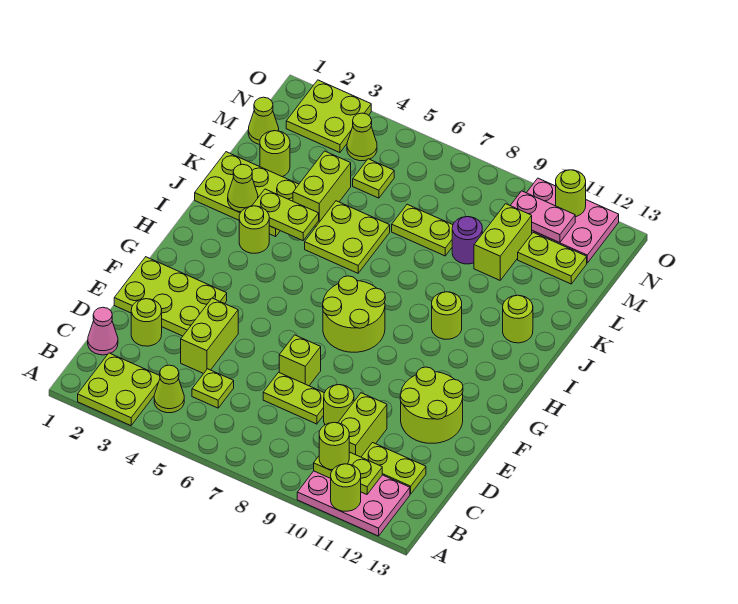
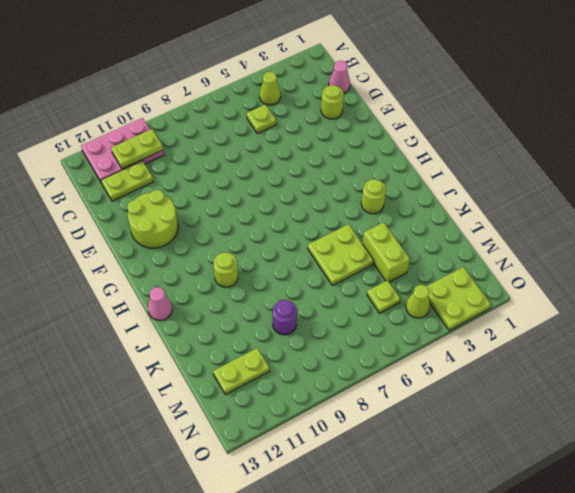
pink cone I13 level 1 -> none
none -> lime plate A2:B3 level 1
none -> lime brick C10:D10 level 1
none -> lime brick D4:E4 level 1
none -> lime plate D7:D8 level 1

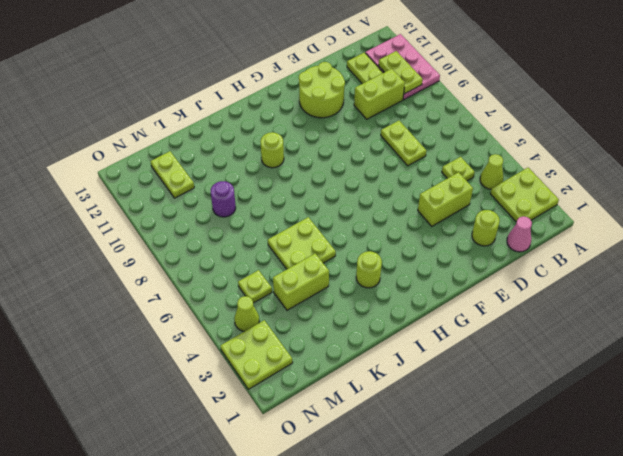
none -> lime round brick D9 level 1
none -> lime plate E1:F3 level 1
none -> lime brick E7 level 1
none -> lime round brick G7:H8 level 1

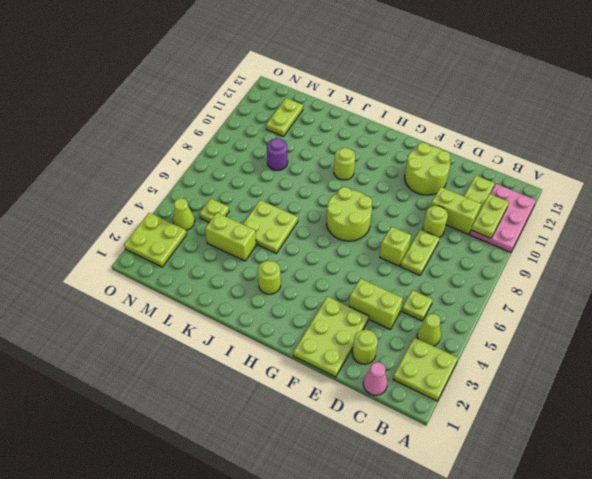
none -> lime plate J1:K3 level 1
none -> lime round brick J12 level 1
none -> lime round brick L2 level 1
none -> lime plate L7:L8 level 1

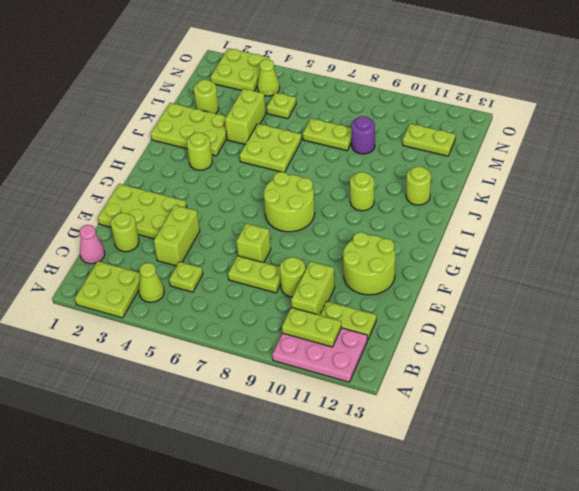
none -> lime brick L10:M10 level 1
none -> lime cone M1 level 1
none -> pink plate N10:O12 level 1
none -> lime round brick A11 level 2

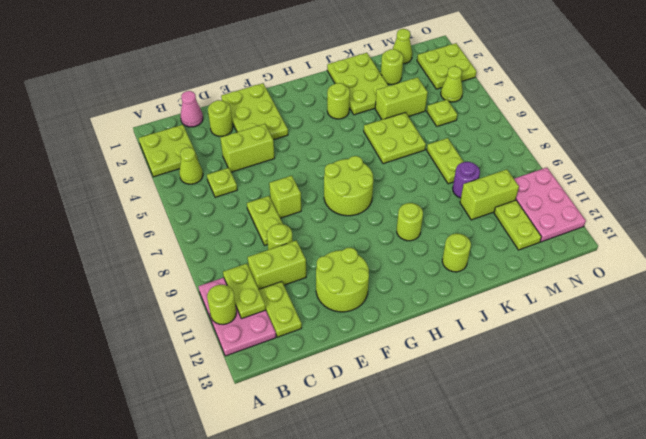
none -> lime cone J2 level 2
none -> lime plate J3:J4 level 2
none -> pink plate N10:N11 level 2
none -> lime round brick O11 level 2

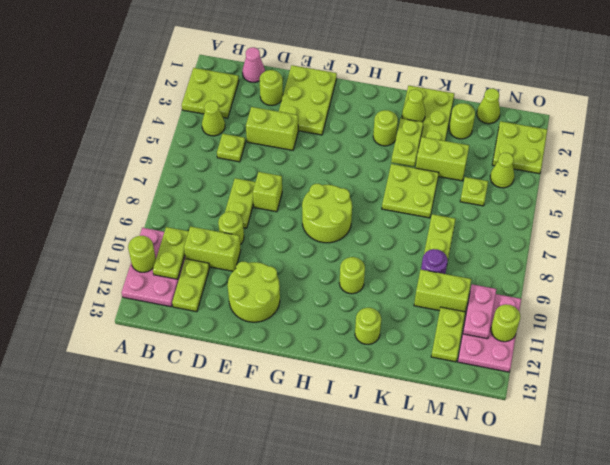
none -> lime round brick B10 level 3

